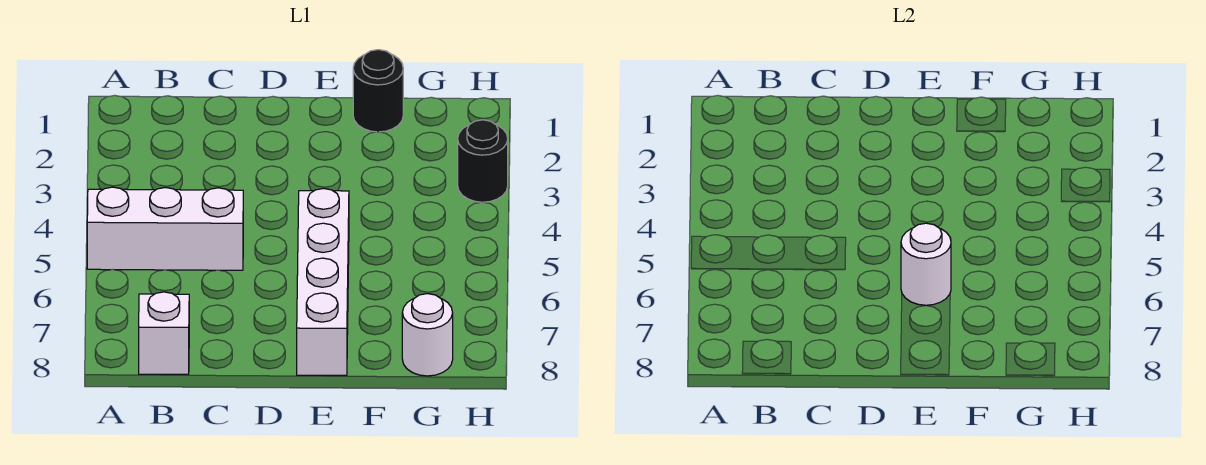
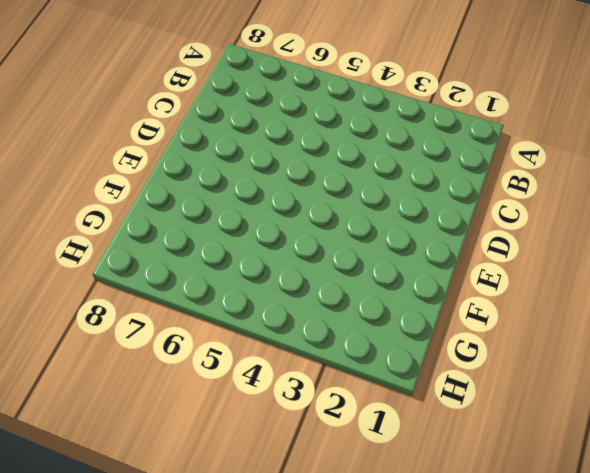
none -> white brick A5:C5 level 1
none -> white brick B8 level 1

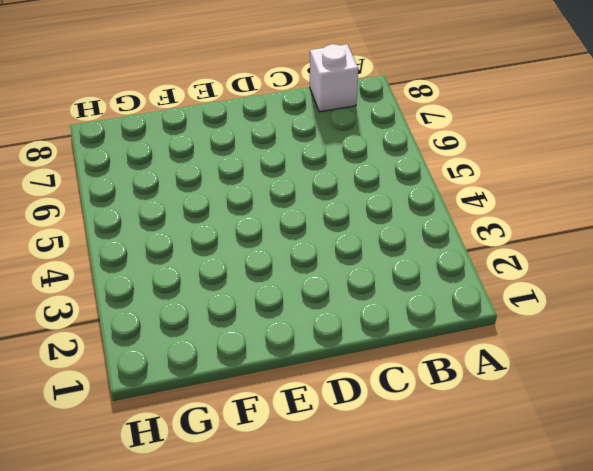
none -> white brick A5:C5 level 1
none -> white brick E5:E8 level 1

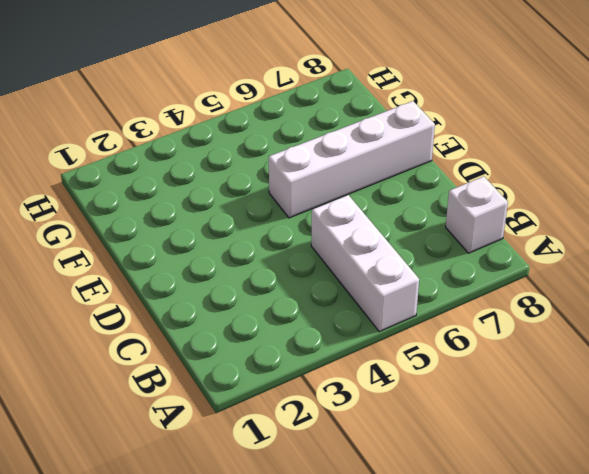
none -> black round brick F1 level 1
none -> white round brick G8 level 1

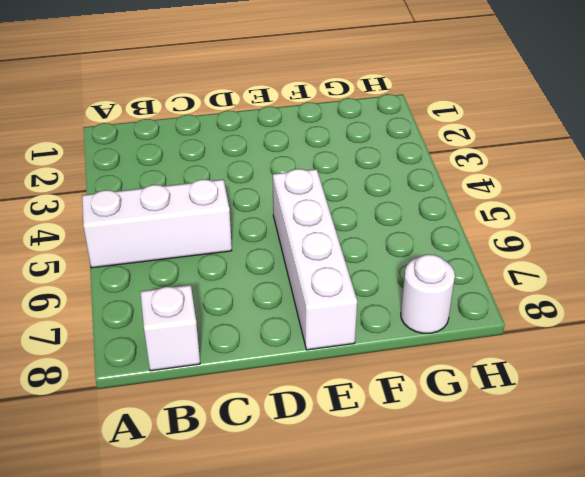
none -> black round brick F1 level 1
none -> black round brick H3 level 1

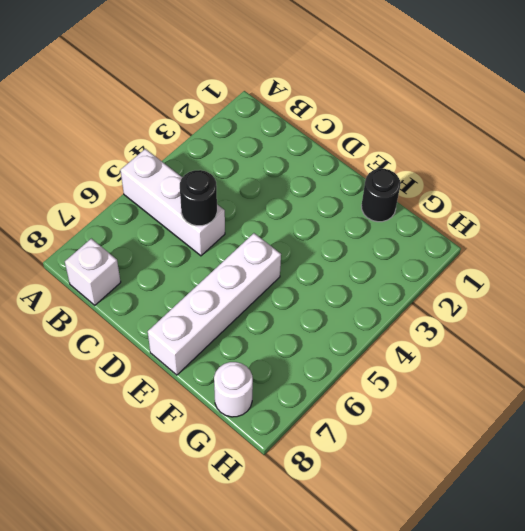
black round brick C5 level 2 -> black round brick H3 level 1
none -> white round brick E6 level 2

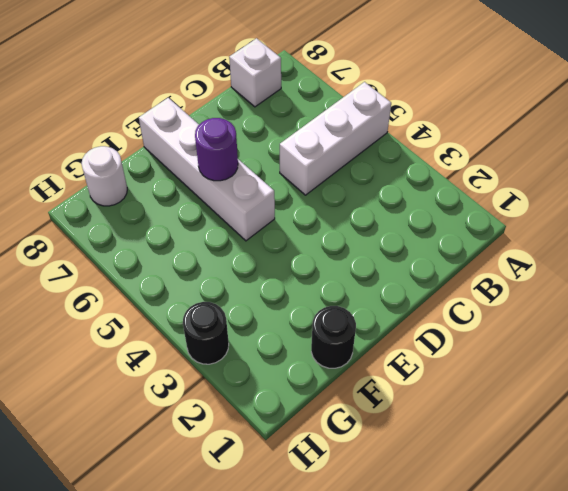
purple round brick E6 level 2 -> white round brick E6 level 2

